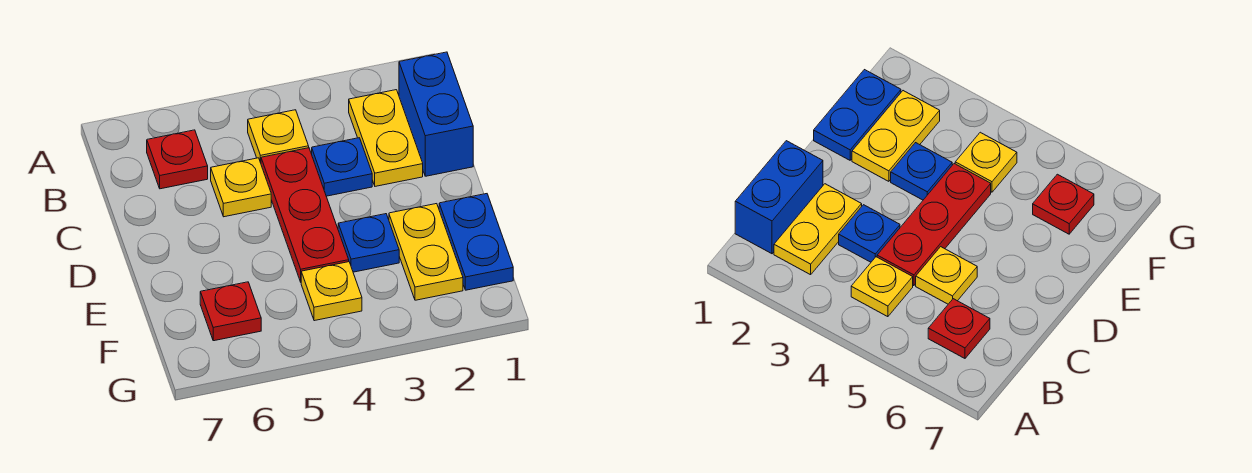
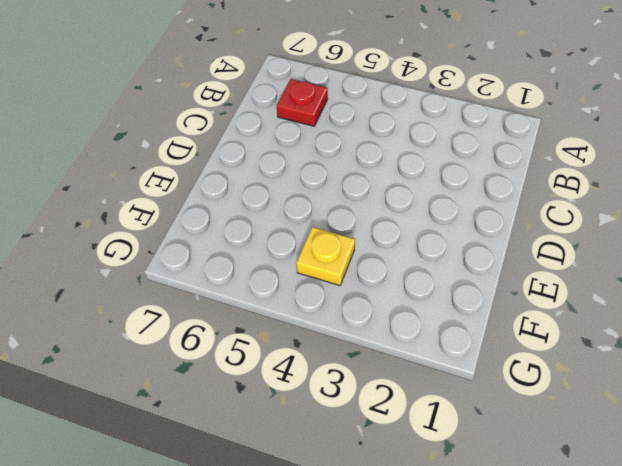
none -> blue brick B1:C1 level 1
none -> yellow plate B2:C2 level 1
none -> yellow plate B4 level 1

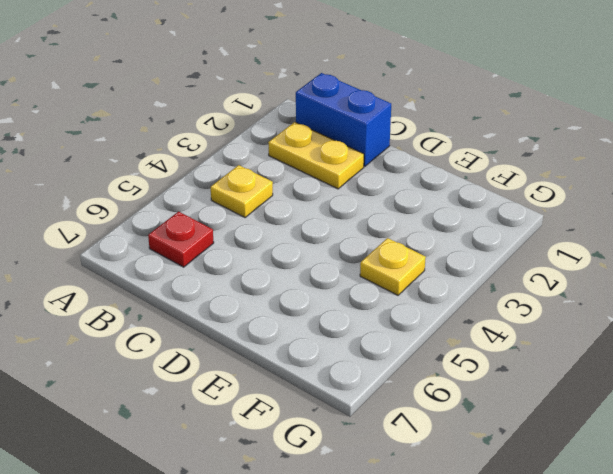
none -> blue plate C3 level 1
none -> red plate C4:E4 level 1
none -> yellow plate C5 level 1

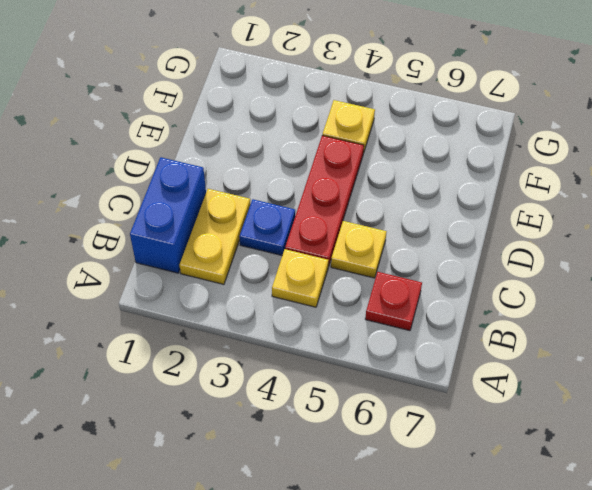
none -> blue plate E1:F1 level 1
none -> yellow plate E2:F2 level 1
none -> blue plate E3 level 1

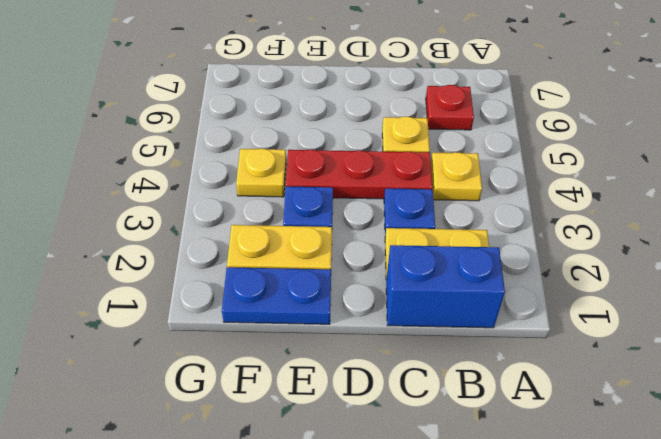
none -> red plate F6 level 1

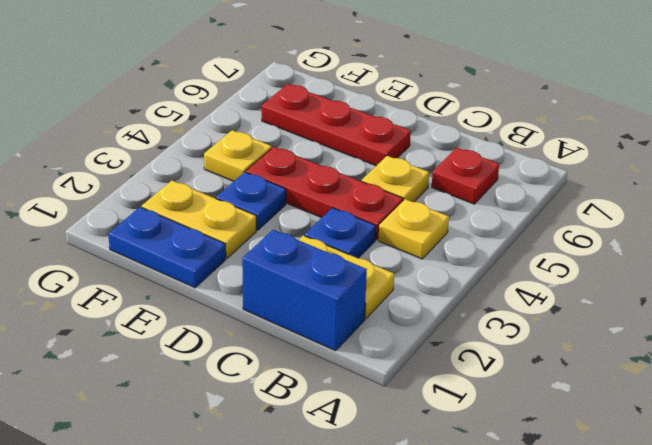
red plate D6:F6 level 1 -> red plate F6 level 1

